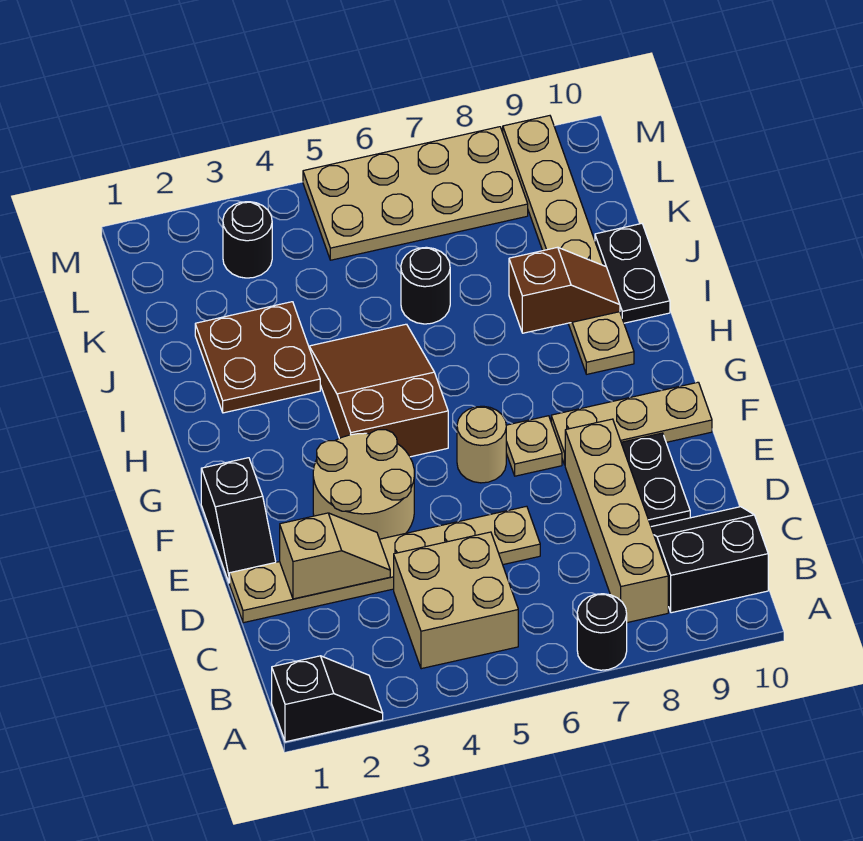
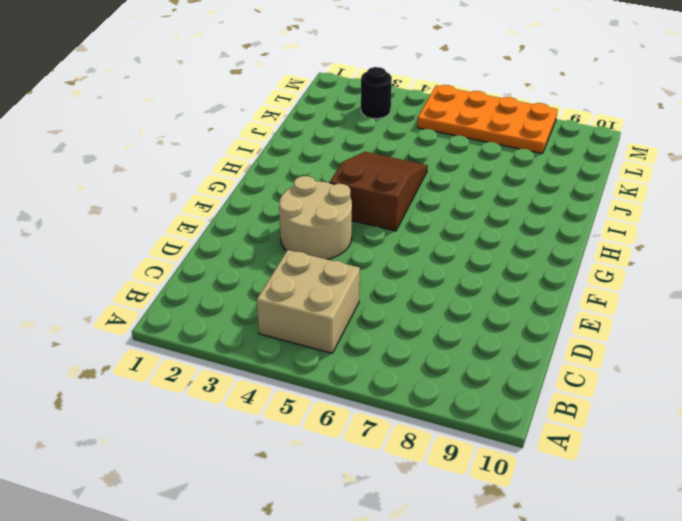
orange plate L5:M8 level 1 -> tan plate L5:M8 level 1
none -> black slope A1:A2 level 1 top 1
none -> black round brick A7 level 1
none -> tan brick B8:E8 level 1

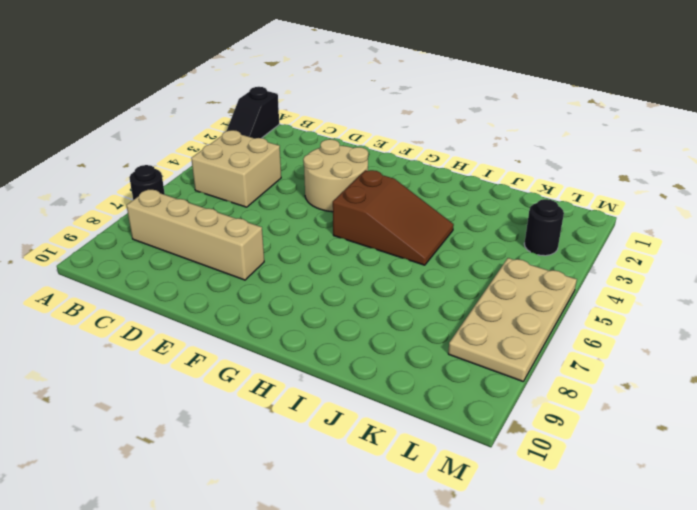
none -> black slope B9:C10 level 1 top B
none -> tan plate D1:D6 level 1
none -> black plate D9:E9 level 1

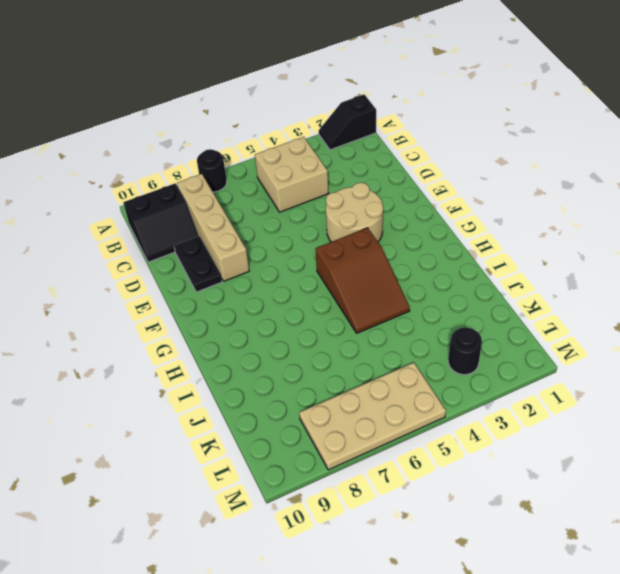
none -> tan plate D1:D6 level 1
none -> black slope E1:F1 level 1 top F
none -> tan round brick F6 level 1

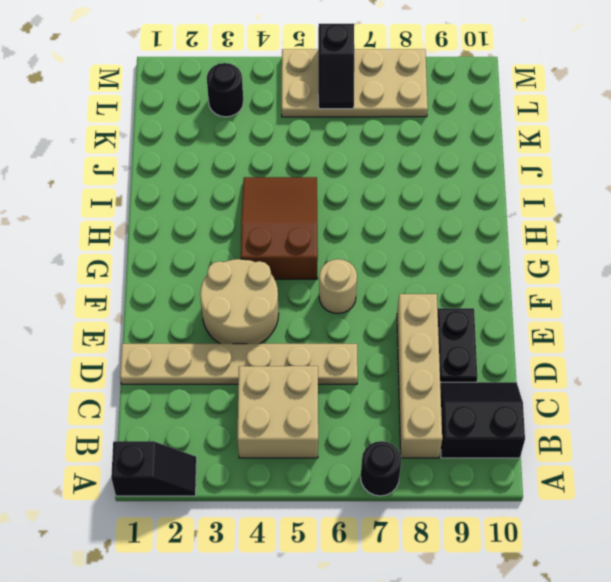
black slope L6:M6 level 2 top M -> black slope E1:F1 level 1 top F
none -> tan plate F7 level 1
none -> tan plate F8:F10 level 1
none -> tan plate H9:M9 level 1

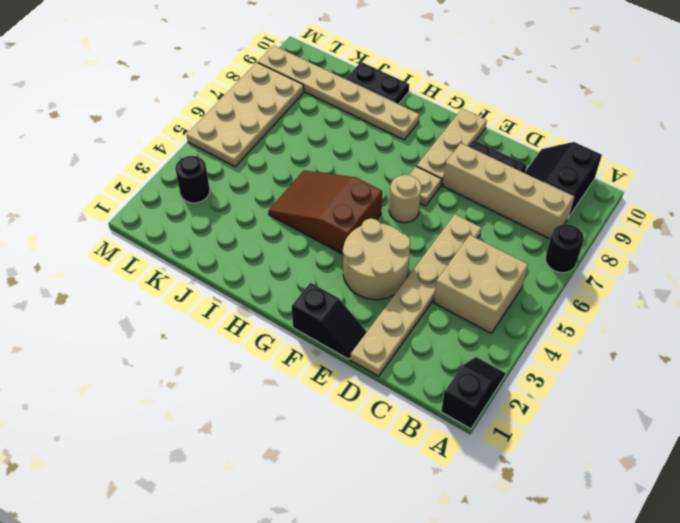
none -> brown plate I2:J3 level 1
none -> black round brick J6 level 1
none -> tan slope D2:D3 level 2 top 2

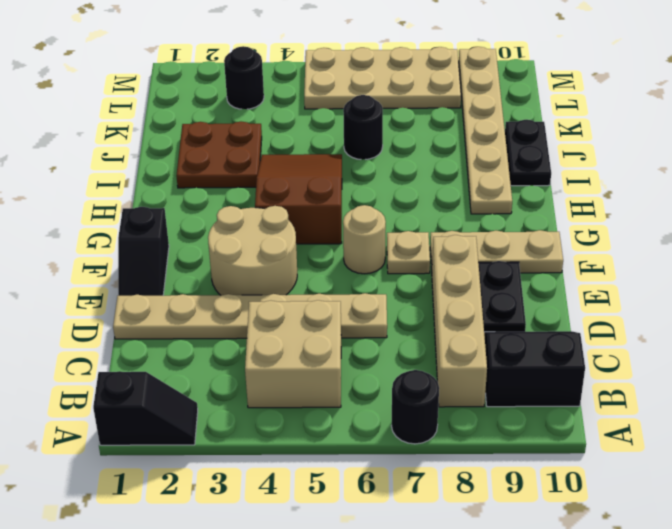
none -> tan slope D2:D3 level 2 top 2
none -> brown slope I8:I9 level 2 top 8

